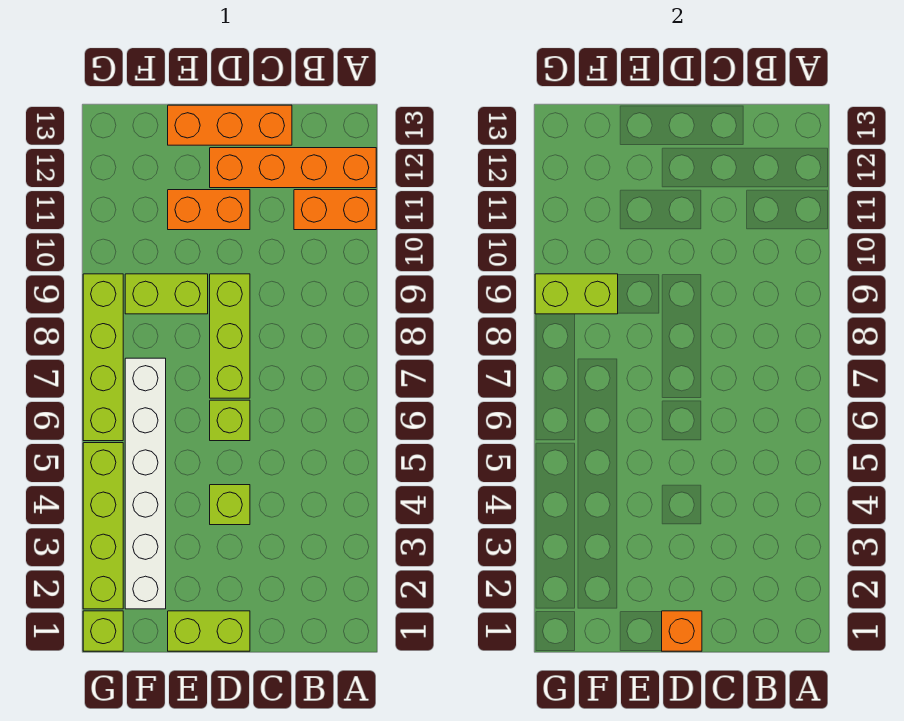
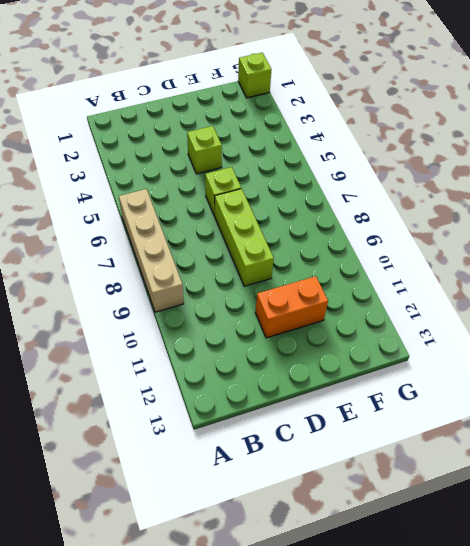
tan brick A6:A9 level 1 -> none
none -> orange brick A11:B11 level 1
none -> orange brick A12:D12 level 1
none -> orange brick C13:E13 level 1

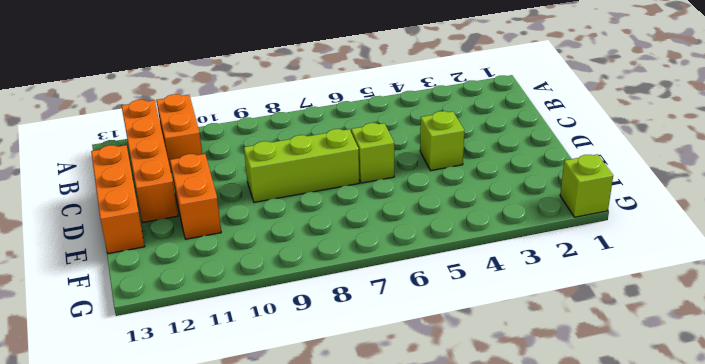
none -> lime brick D1:E1 level 1
none -> lime brick E9:F9 level 1
none -> white brick F2:F7 level 1

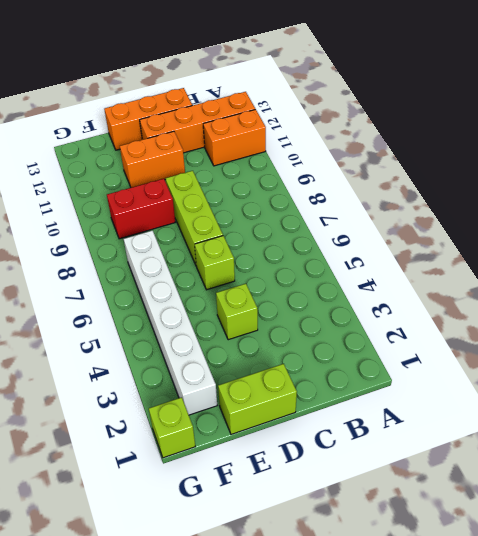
red brick E9:F9 level 1 -> lime brick E9:F9 level 1
none -> lime brick G2:G5 level 1
none -> lime brick G6:G9 level 1
none -> orange brick D1 level 2

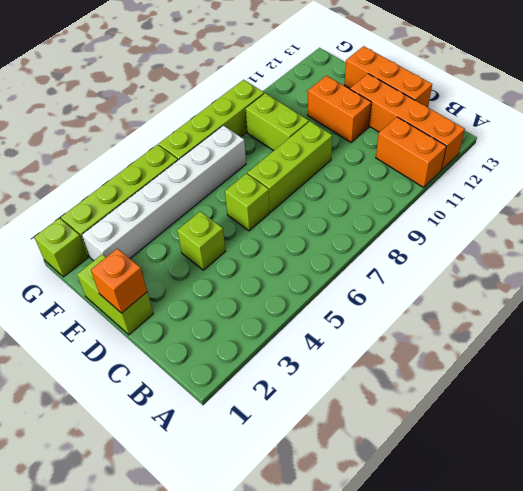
none -> lime brick F9:G9 level 2

